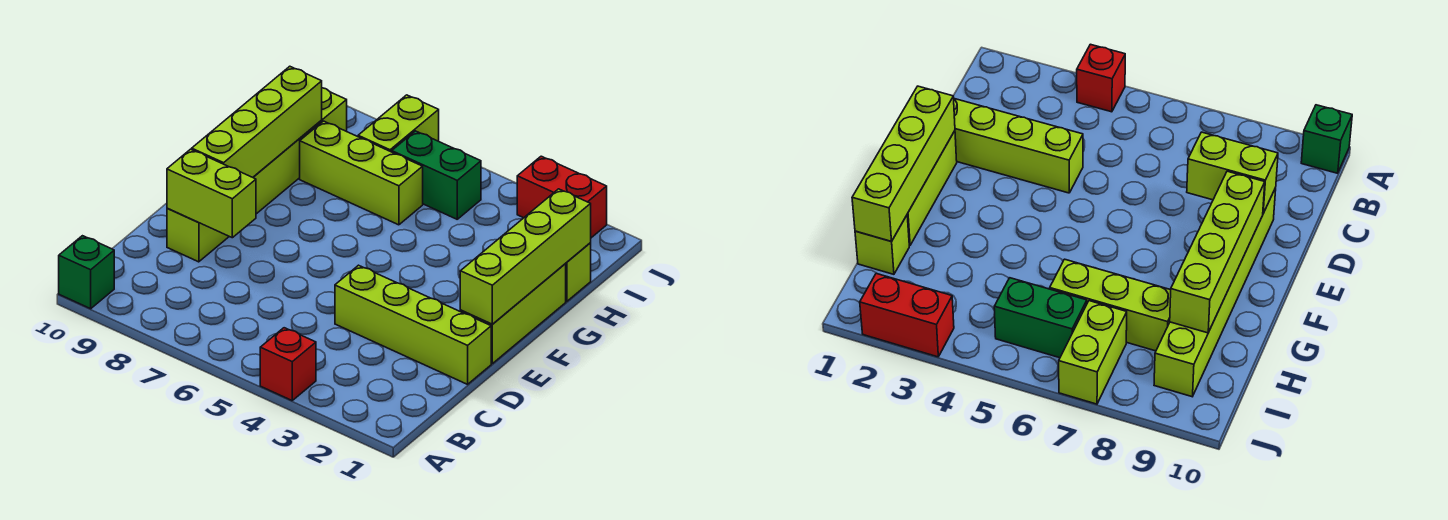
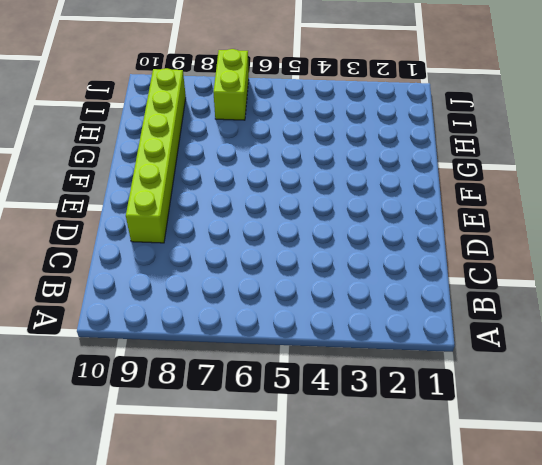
none -> red brick A4 level 1
none -> green brick A10 level 1
none -> lime brick D1:D4 level 1

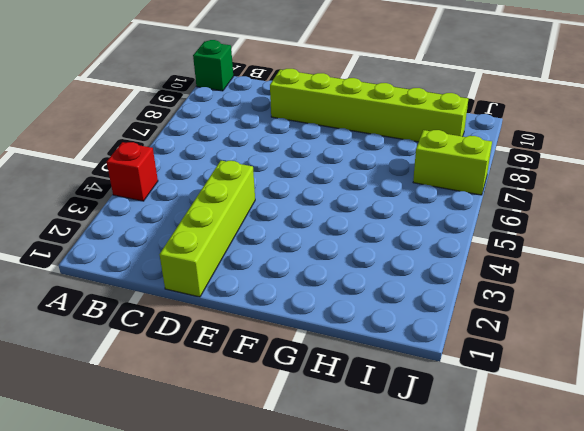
none -> lime brick E1:G1 level 1
none -> lime brick H1 level 1
none -> lime brick H6:H8 level 1

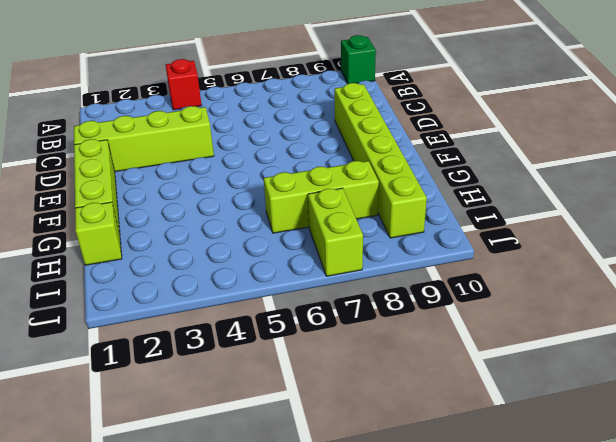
none -> green brick I5:I6 level 1
none -> red brick J2:J3 level 1
none -> lime brick D8:D9 level 2

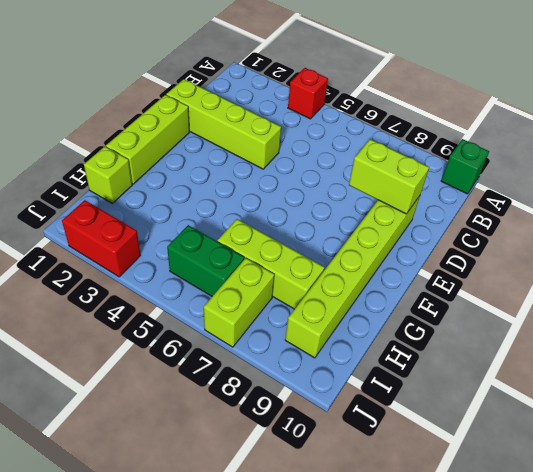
none -> lime brick E1:H1 level 2
none -> lime brick E9:H9 level 2

